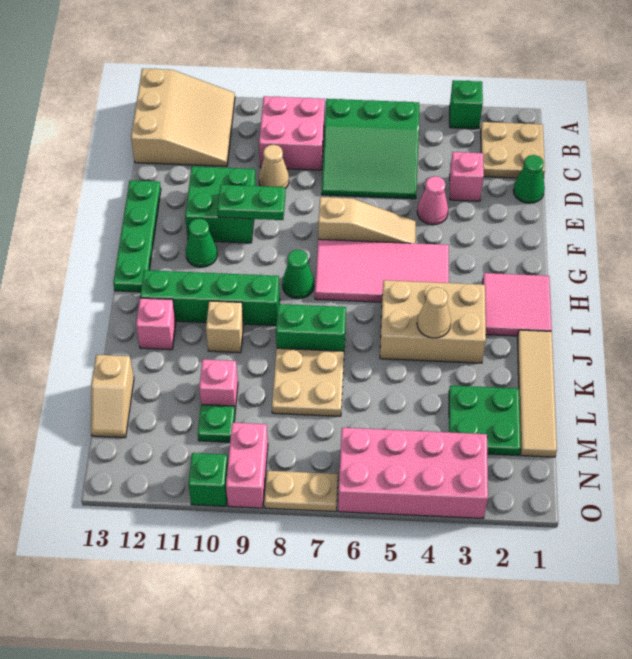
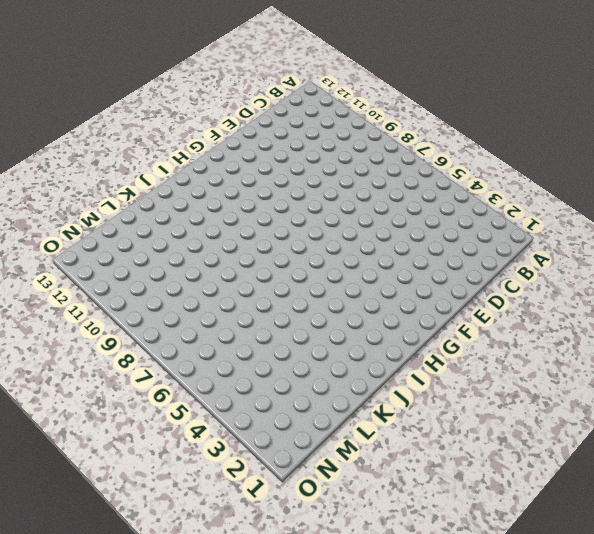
none -> green brick A3 level 1
none -> tan slope A11:C13 level 1 top 13
none -> tan plate B1:C2 level 1
none -> green slope B5:D7 level 1 top B

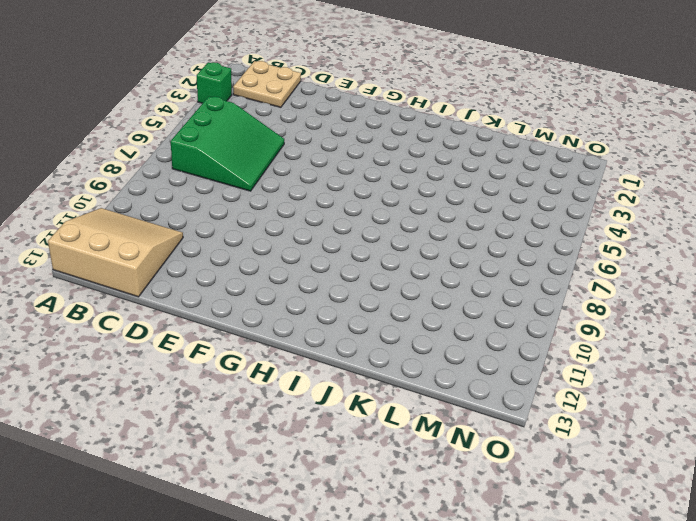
none -> pink brick B8:C9 level 1
none -> green cone D1 level 1
none -> pink brick D3 level 1
none -> tan cone D9 level 1

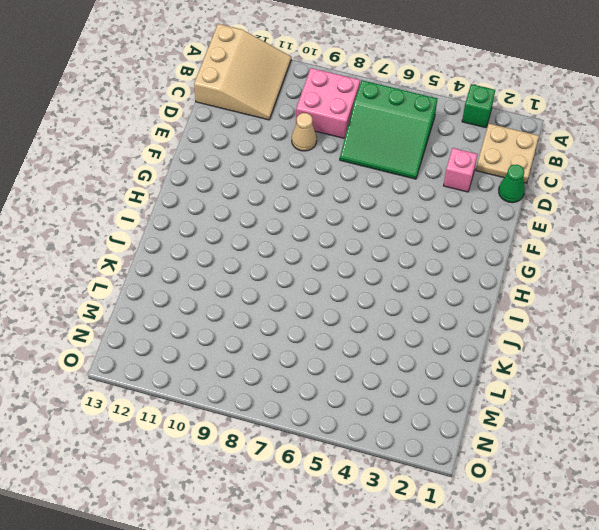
none -> pink cone E4 level 1
none -> green brick E10:F11 level 1
none -> green plate E13:H13 level 1
none -> tan slope F5:F7 level 1 top 7

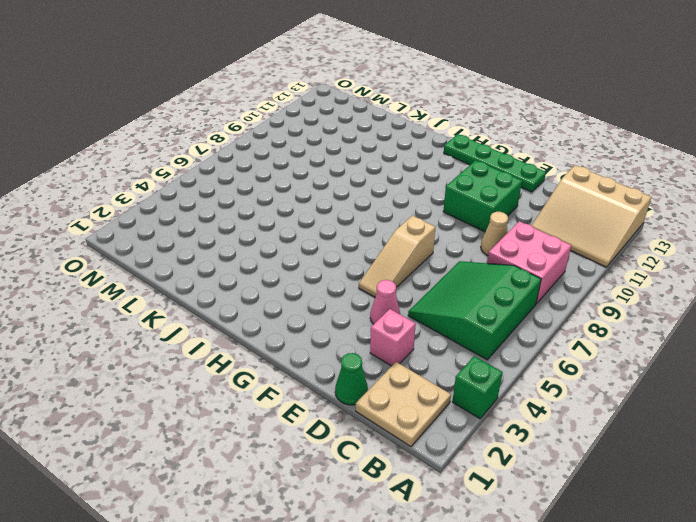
none -> pink tile G4:H7 level 1
none -> green cone G11 level 1
none -> pink tile H1:I2 level 1
none -> green cone H8 level 1

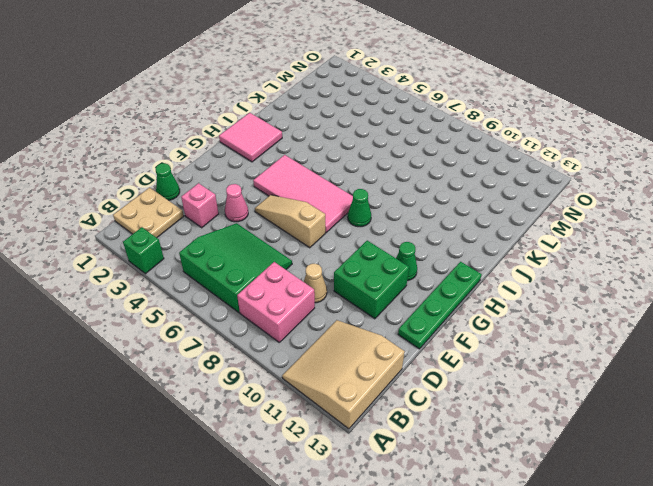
none -> tan brick I3:J5 level 1
none -> green brick I9:I12 level 1
none -> tan tile J1:M1 level 1
none -> green brick J7:J8 level 1

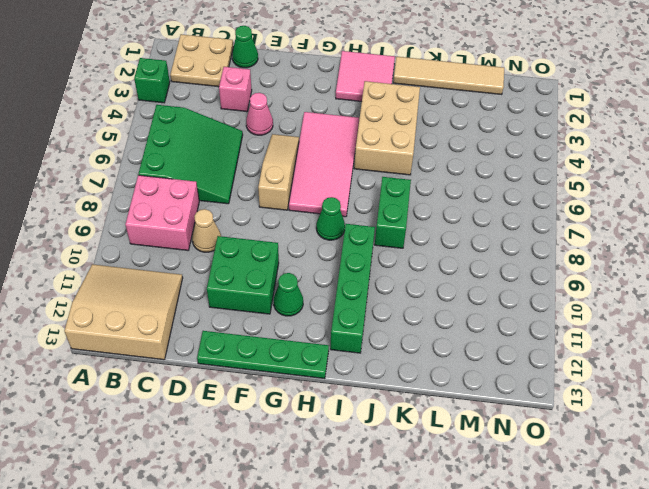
none -> tan brick J10 level 1
none -> pink brick J12 level 1
none -> tan plate K7:L8 level 1
none -> green plate L2:M3 level 1

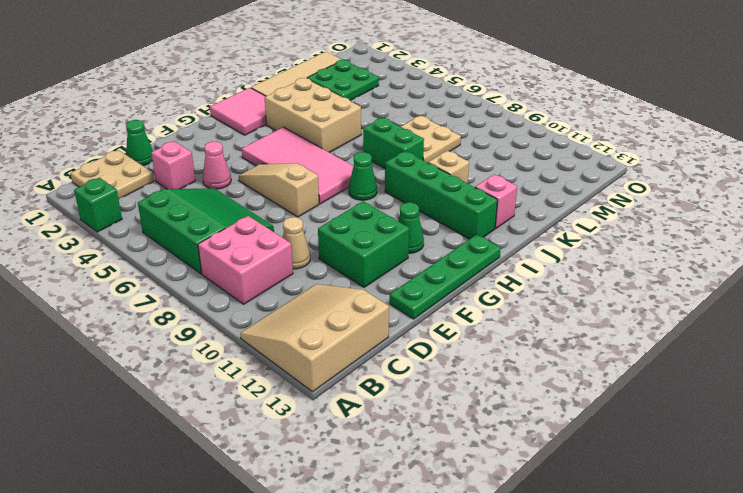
none -> pink brick L10 level 1
none -> tan slope L13:M13 level 1 top L
none -> green plate M10 level 1
none -> pink brick N3:O6 level 1

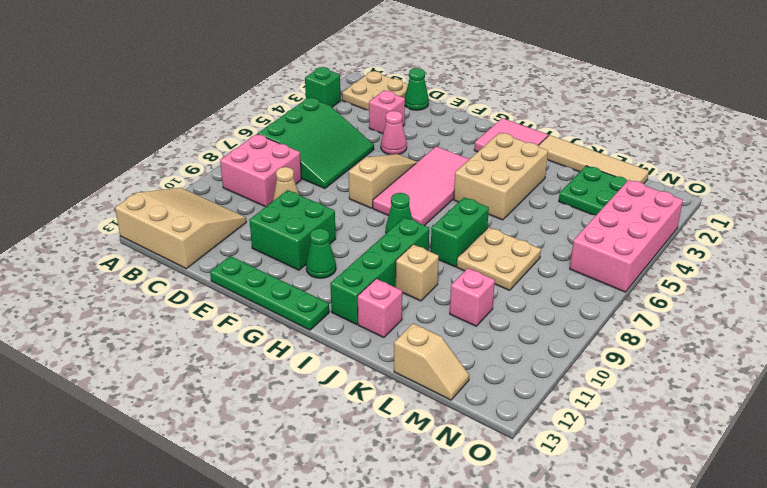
none -> green plate M10 level 1
none -> pink brick N9:O9 level 1
none -> tan plate O7:O8 level 1
none -> green brick O10 level 1

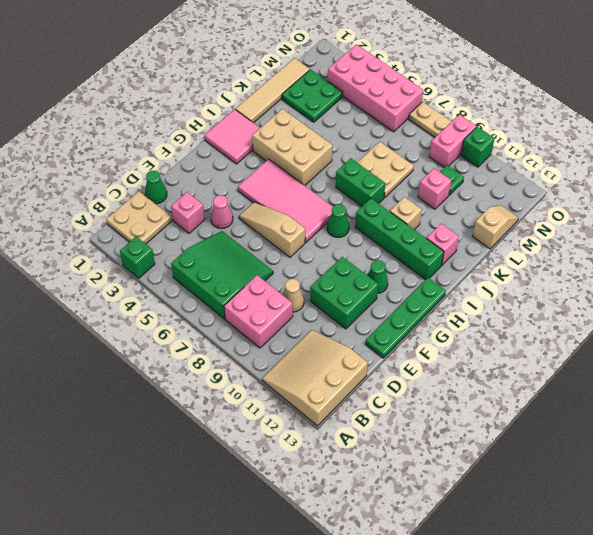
none -> green plate F9:F10 level 2
none -> tan cone J4 level 2

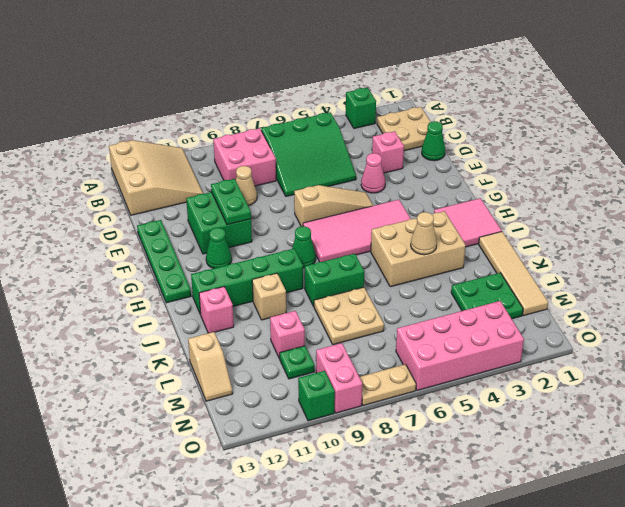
green plate E10:F10 level 2 -> green plate F9:F10 level 2

